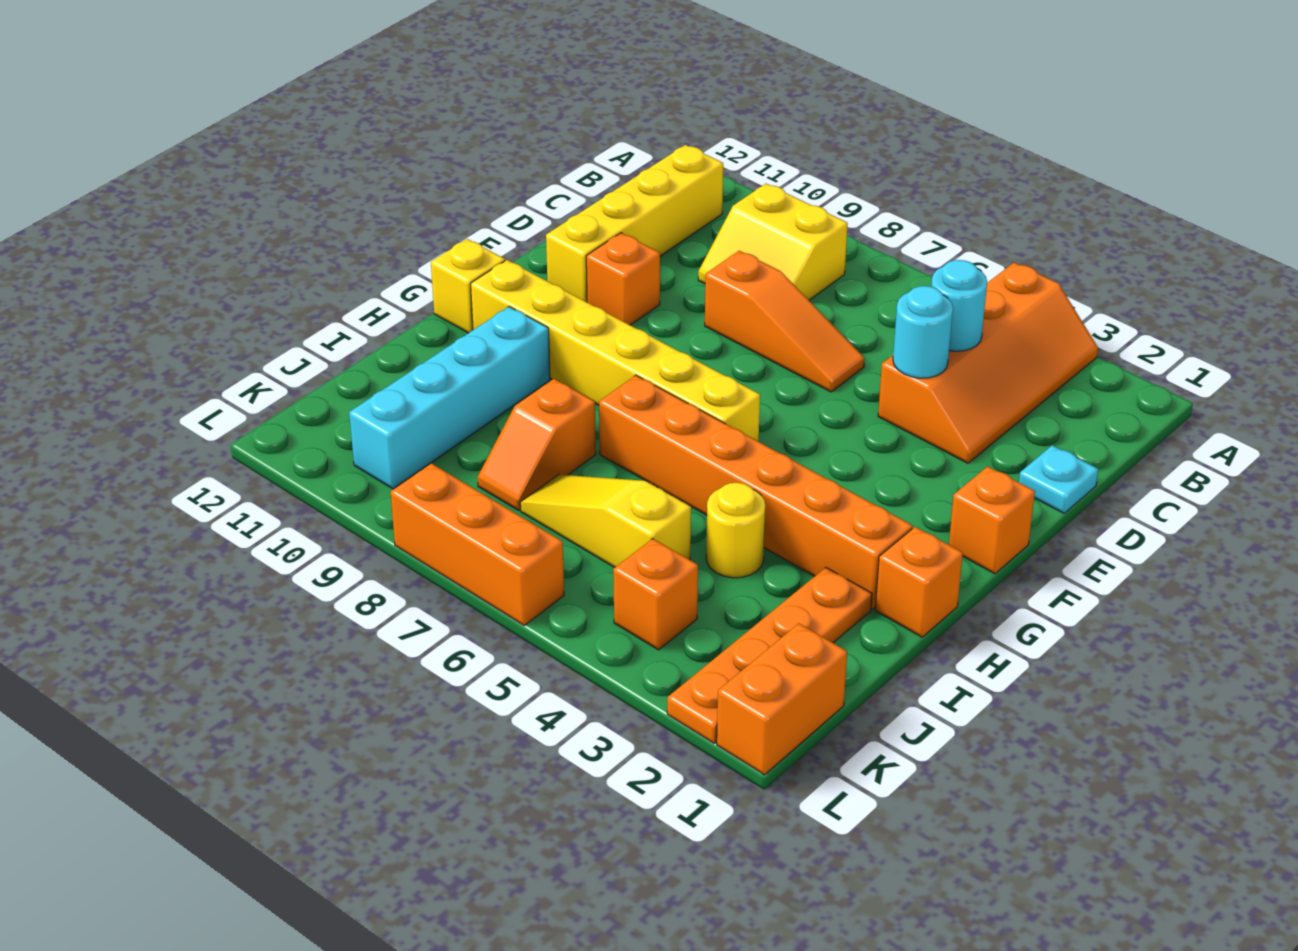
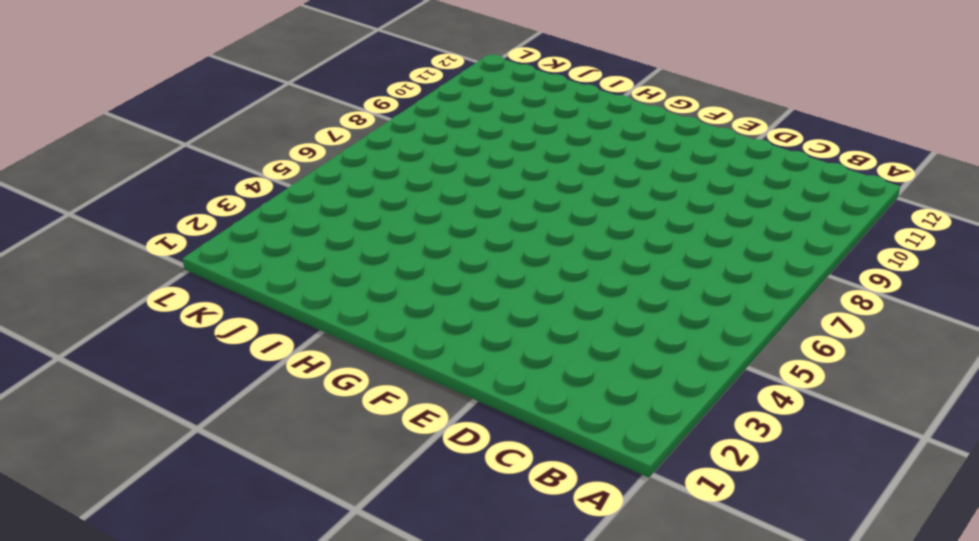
none -> orange slope A3:D4 level 1 top 4
none -> yellow slope B8:C9 level 1 top B
none -> yellow brick B11:E11 level 1

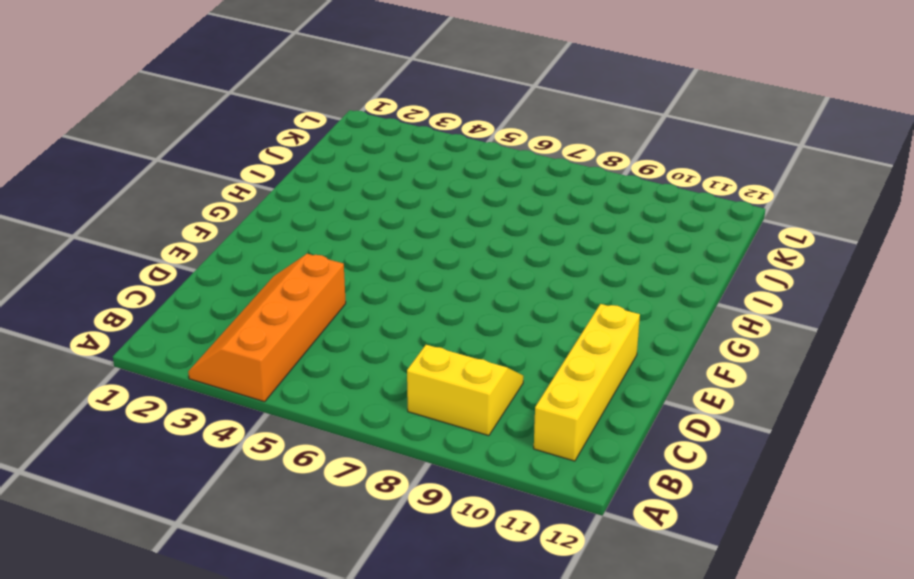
none -> cyan plate D1 level 1
none -> orange slope D6:D8 level 1 top 8
none -> orange brick E10 level 1

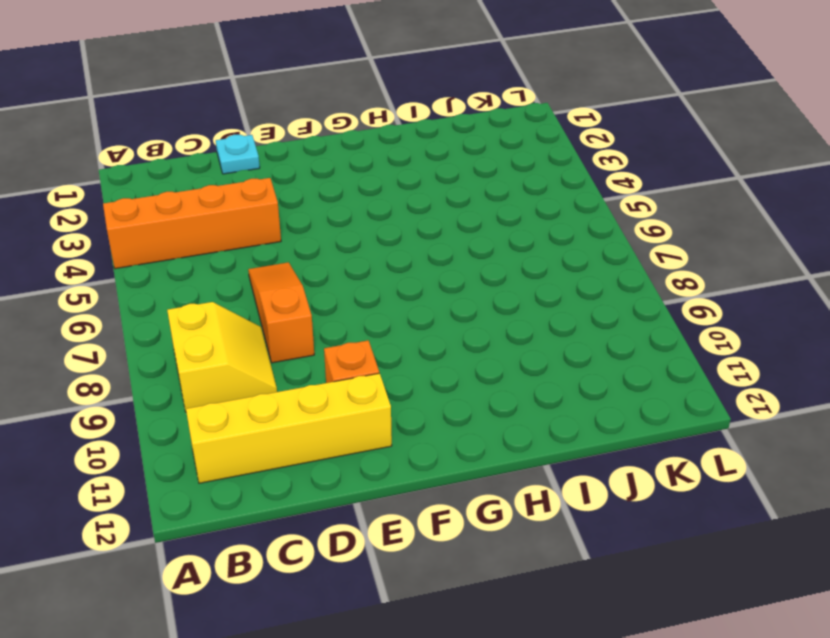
none -> orange brick F1 level 1
none -> yellow brick G6:G11 level 1
none -> yellow brick G12 level 1

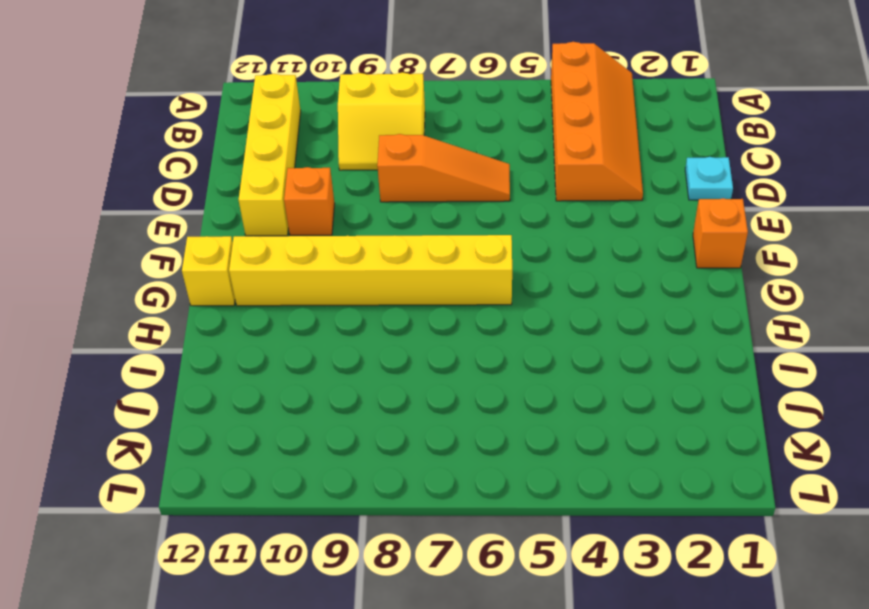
none -> orange brick H1 level 1
none -> orange brick H2:H7 level 1
none -> cyan brick H10:K10 level 1

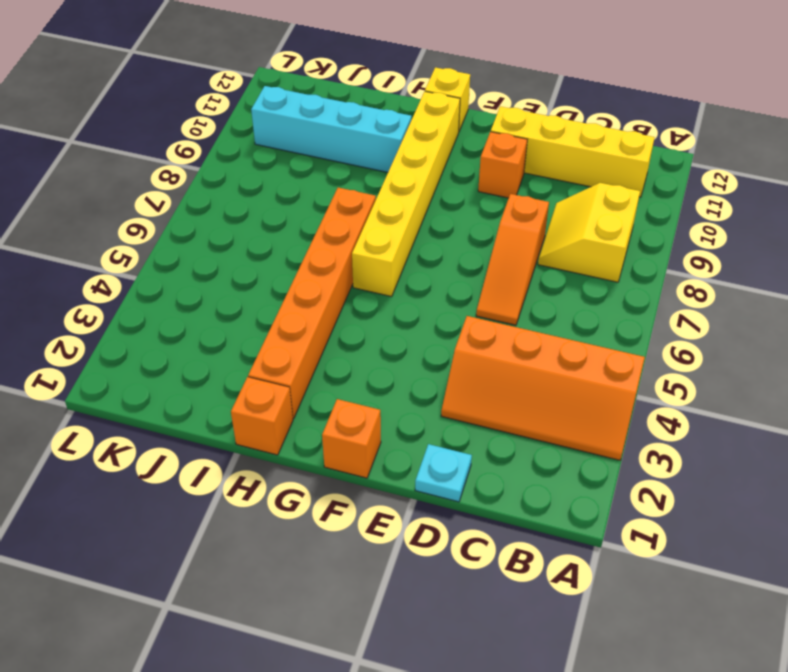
none -> orange plate I2:L2 level 1
none -> yellow round brick I4 level 1
none -> orange slope I8:J8 level 1 top I

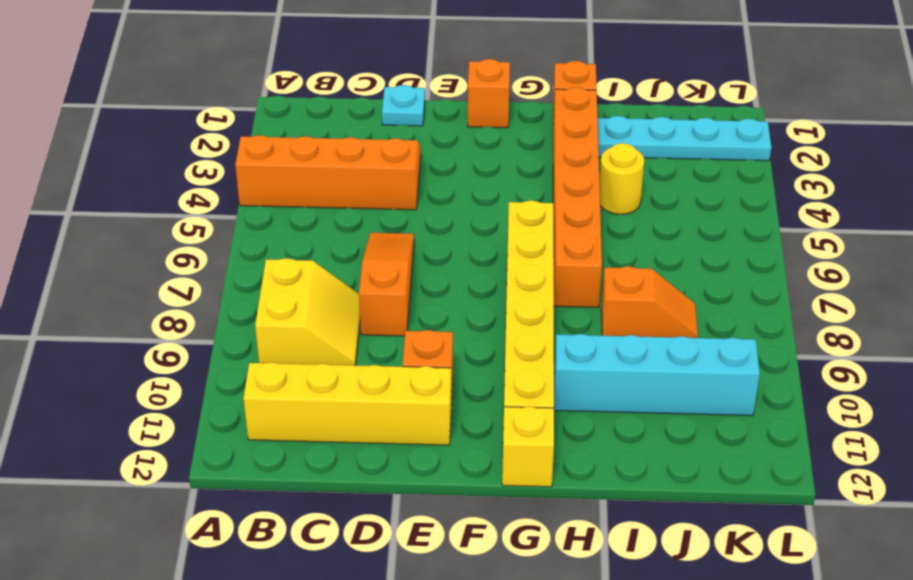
cyan plate I2:L2 level 1 -> orange plate I2:L2 level 1
none -> yellow slope J5:J7 level 1 top 5
none -> orange brick K1:L1 level 1
none -> orange brick K4 level 1

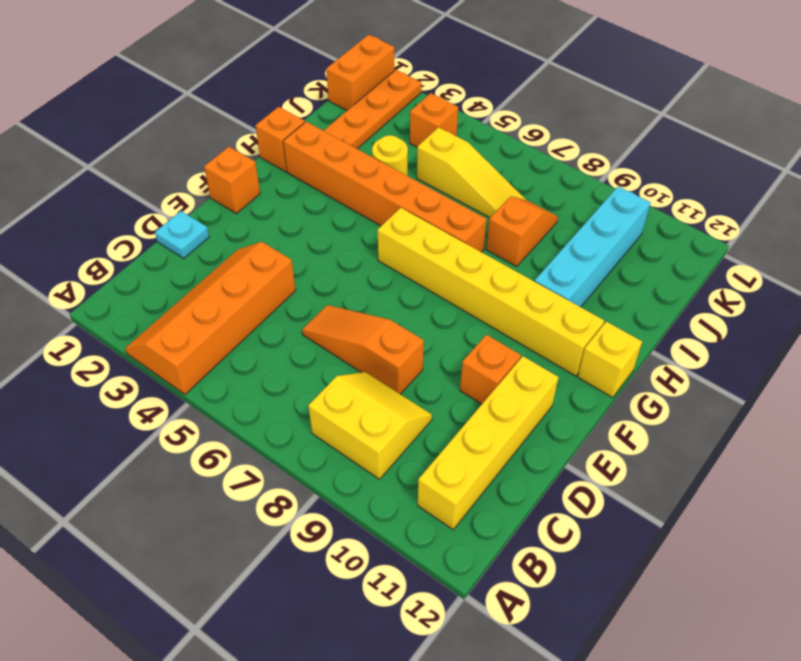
none -> orange brick L6:L8 level 1
none -> cyan round brick C4 level 2
none -> cyan round brick D4 level 2

